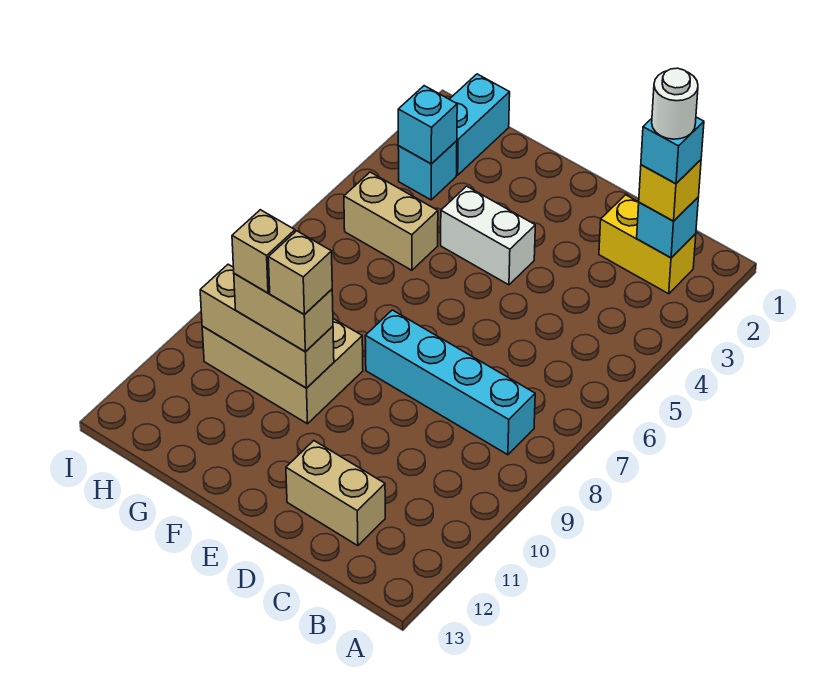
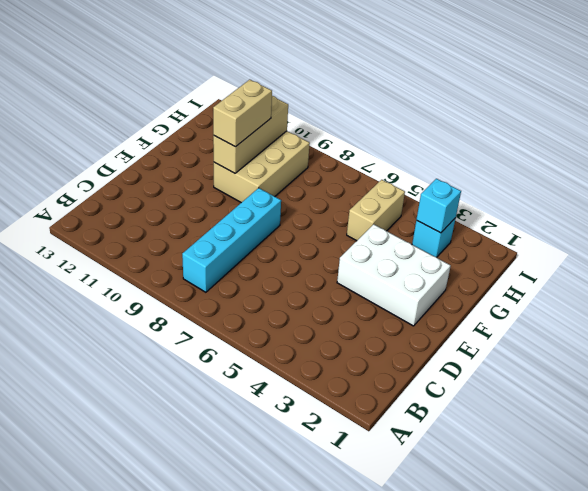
white brick E2:F4 level 1 -> white brick E4:F4 level 1
none -> yellow brick B2:C2 level 1
none -> tan brick C12:D12 level 1
none -> cyan brick H1:H2 level 1

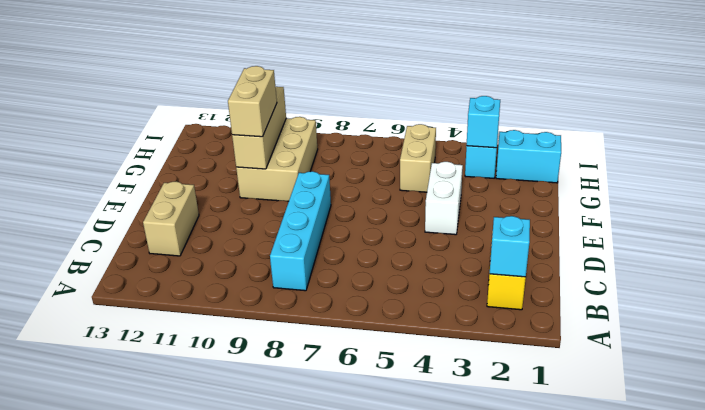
none -> yellow brick B2 level 3
none -> cyan brick B2 level 4
none -> tan brick F10 level 4

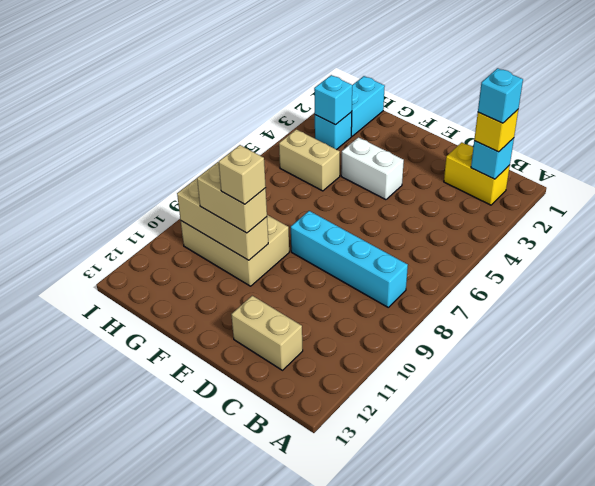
none -> tan brick G10 level 4
none -> white round brick B2 level 5

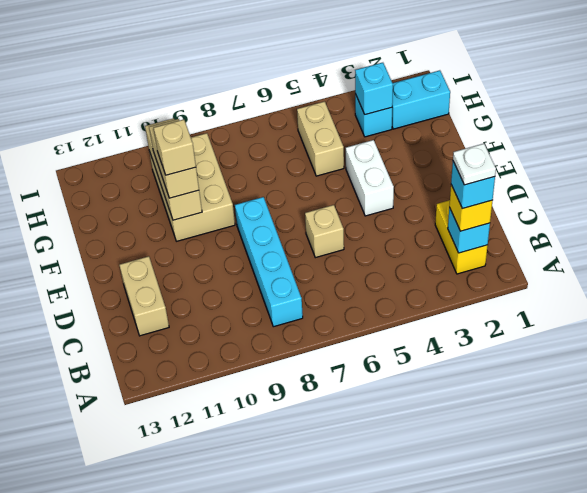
white plate B2 level 5 -> white round brick B2 level 5
tan brick D6 level 1 -> tan brick G10 level 4

